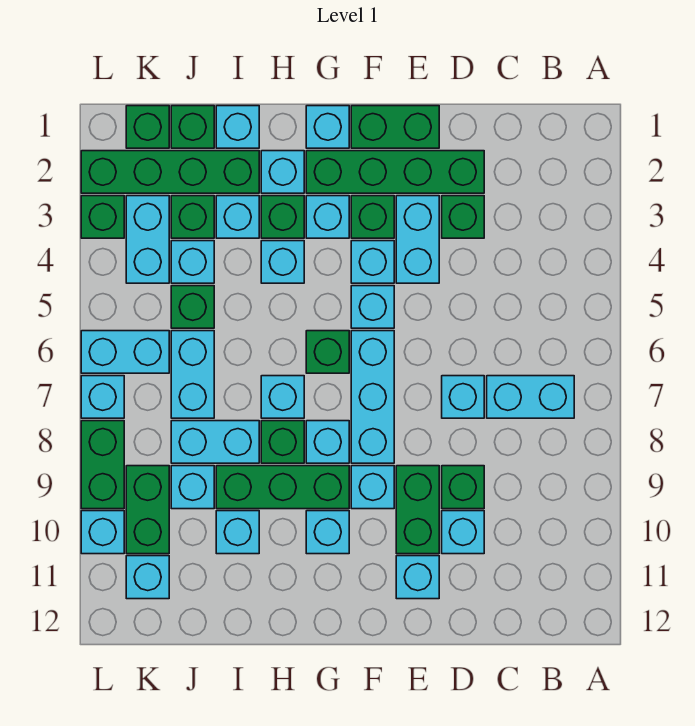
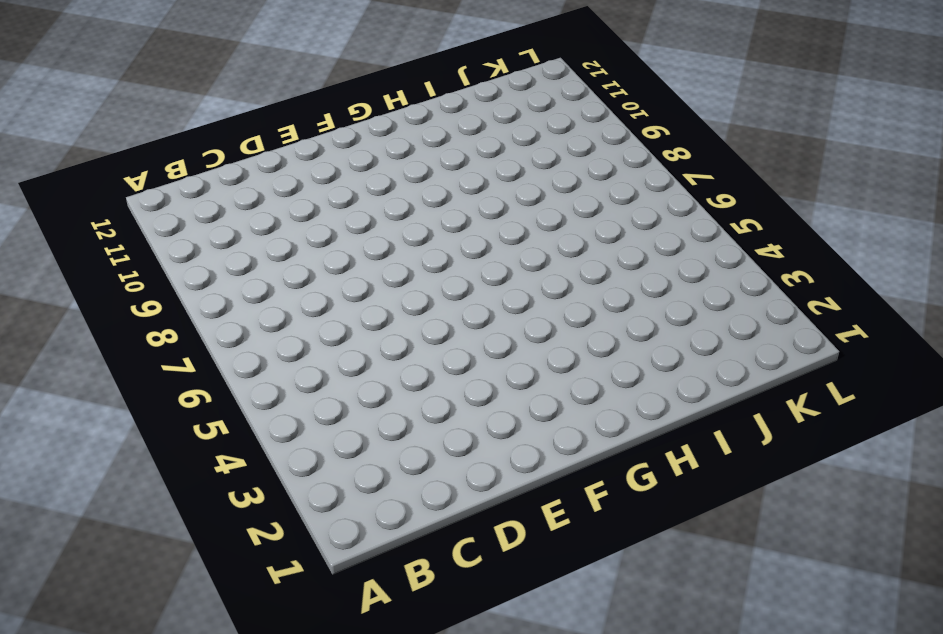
none -> cyan brick B7:C7 level 1
none -> green brick D2:G2 level 1
none -> green brick D3 level 1
none -> cyan brick D7 level 1

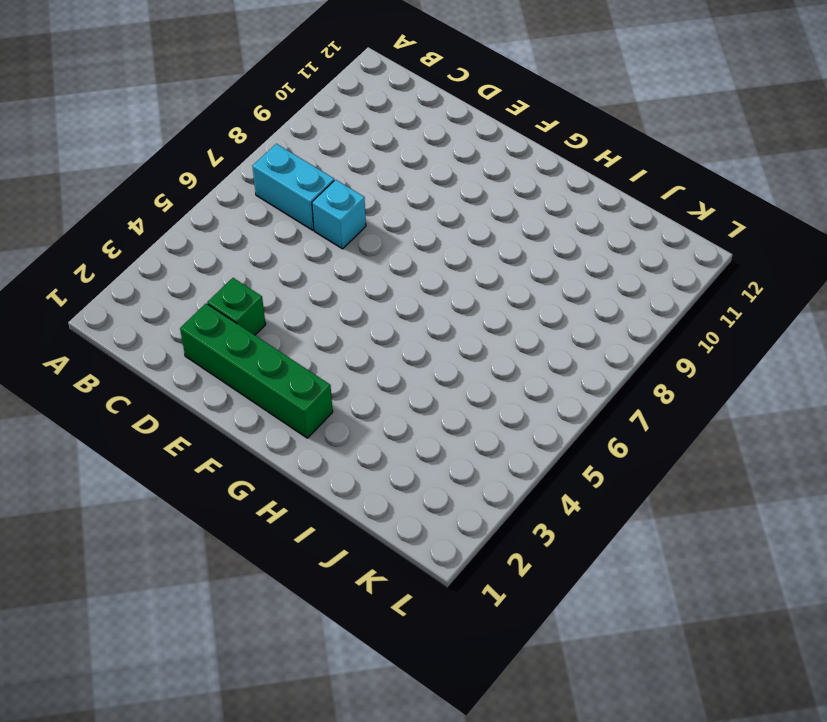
none -> green brick D9 level 1
none -> cyan brick D10 level 1
none -> green brick E1:F1 level 1
none -> cyan brick E3:E4 level 1

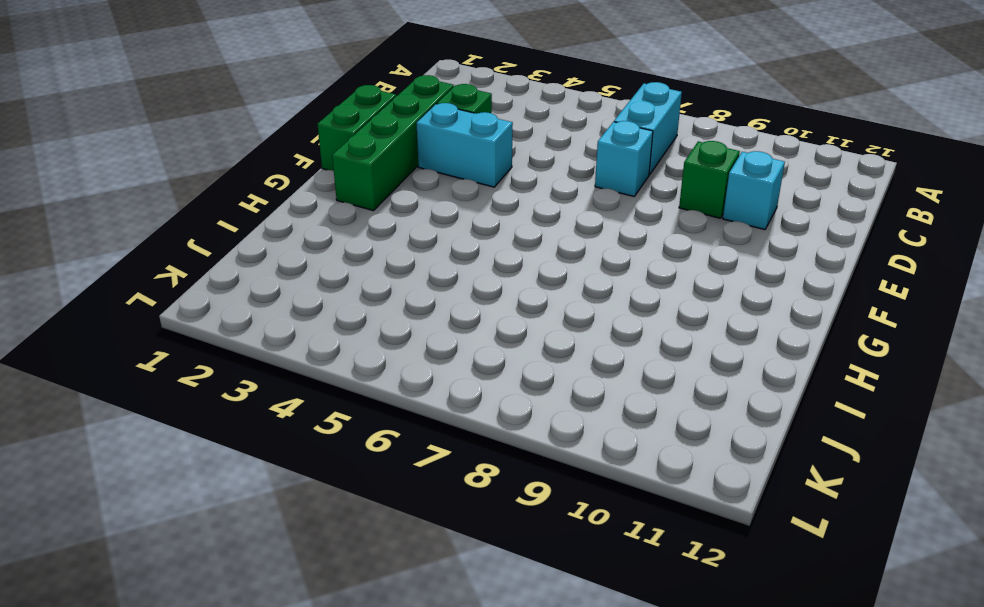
none -> green brick E9:E10 level 1
none -> cyan brick E11 level 1
none -> green brick F3 level 1
none -> cyan brick F4 level 1

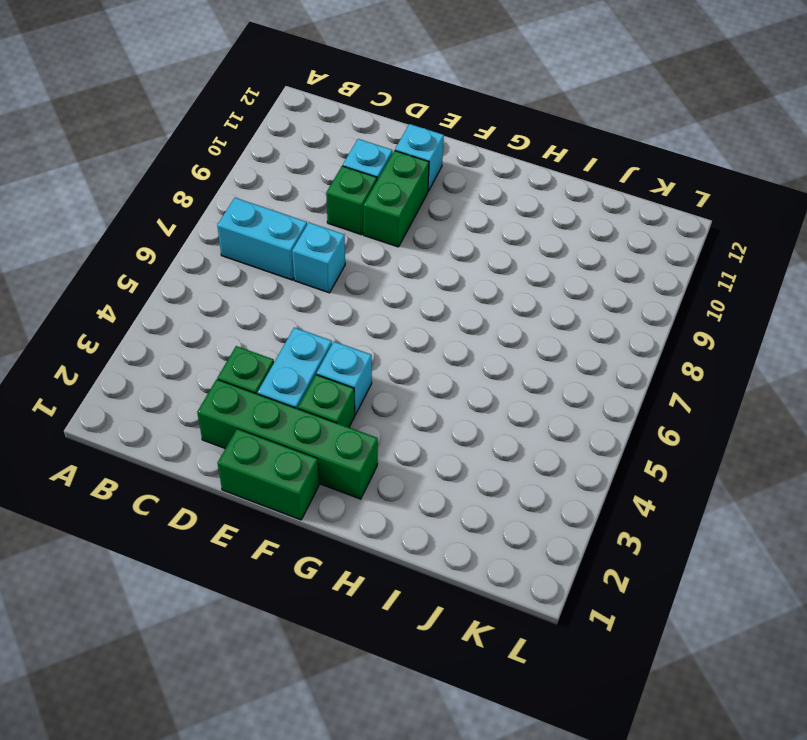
none -> cyan brick F5 level 1
none -> cyan brick F6:F8 level 1
none -> cyan brick F9 level 1
none -> cyan brick G1 level 1

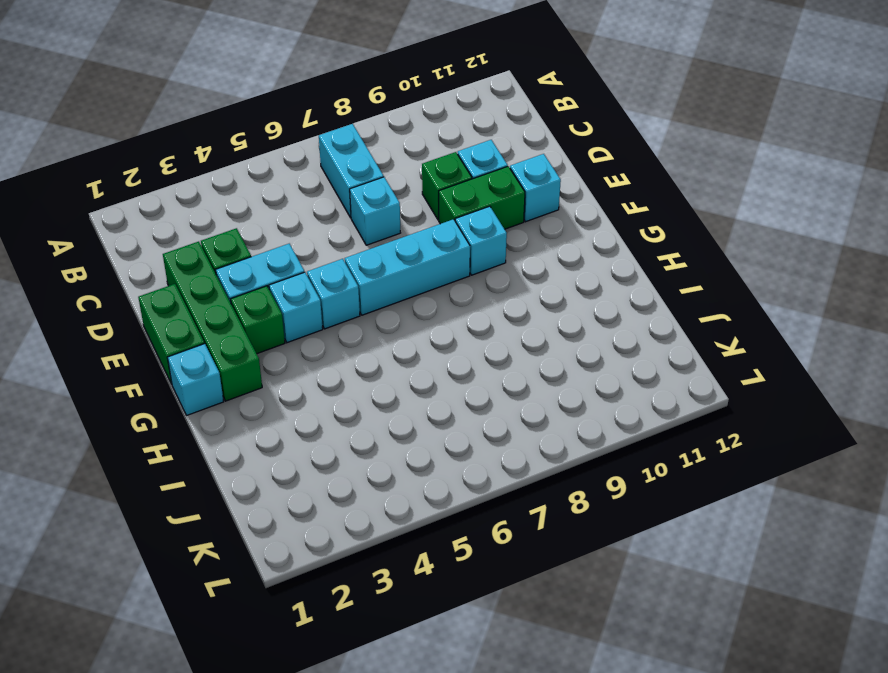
none -> cyan brick G3 level 1
none -> green brick G6 level 1
none -> cyan brick G8 level 1
none -> green brick G9:I9 level 1

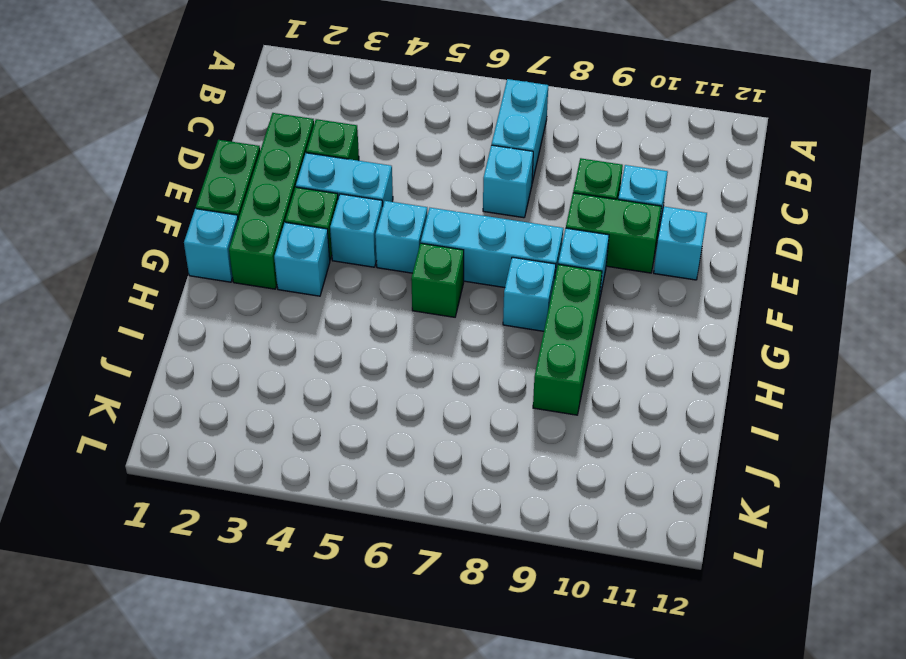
none -> cyan brick G10 level 1
none -> cyan brick H2 level 1
none -> green brick H3 level 1
none -> cyan brick H4 level 1

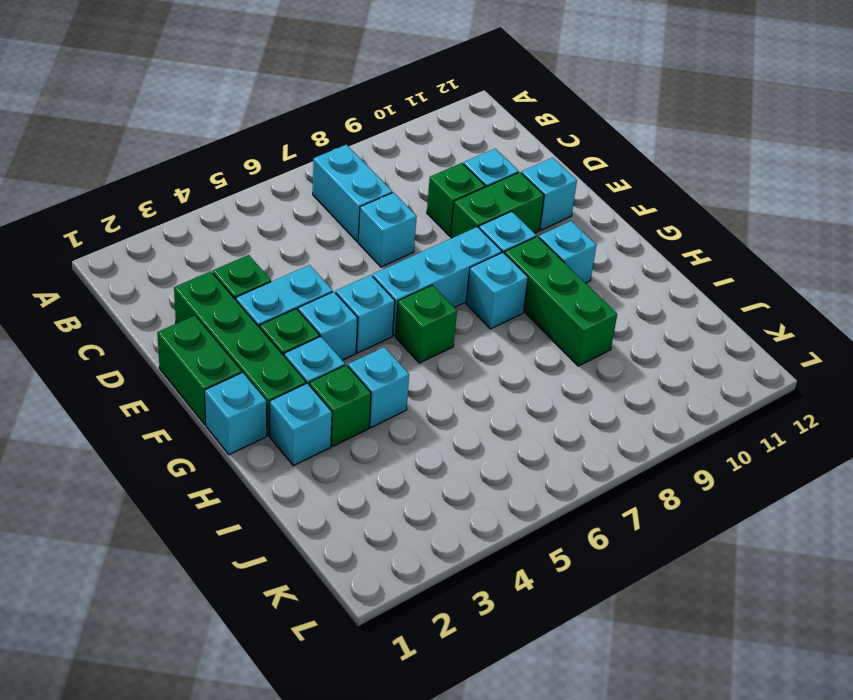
none -> cyan brick H7 level 1
none -> green brick H8 level 1
none -> cyan brick I1 level 1
none -> green brick I2:L2 level 1

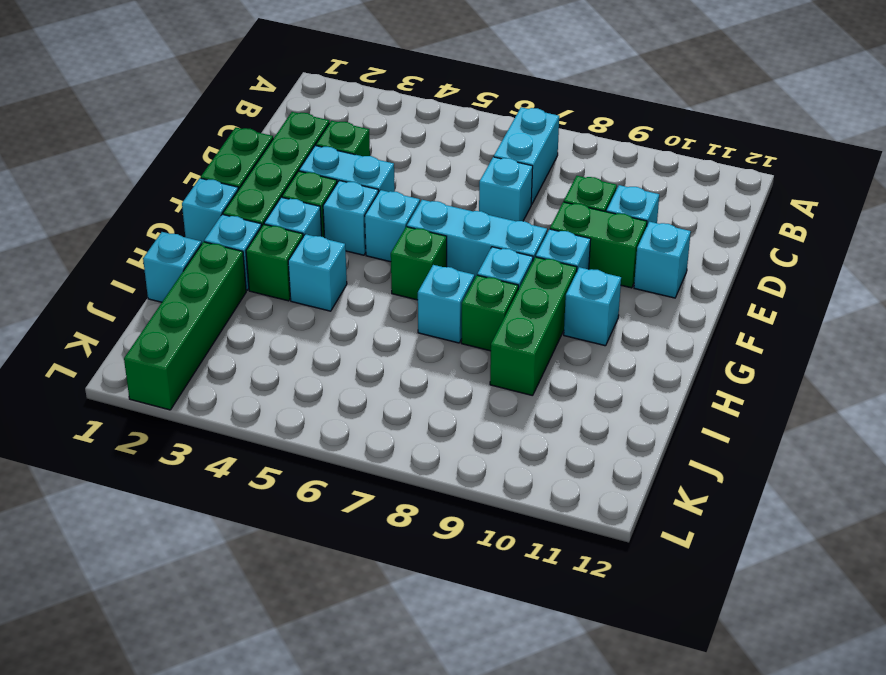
none -> cyan brick I3 level 1
none -> cyan brick I8:J8 level 1
none -> cyan brick I10 level 1
none -> green brick J1 level 1

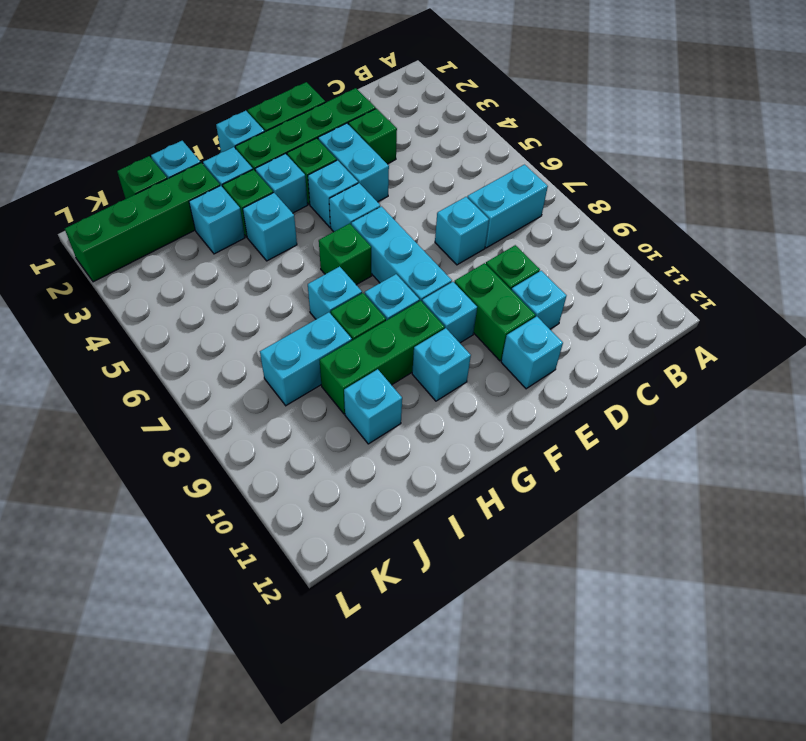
none -> green brick J3 level 1
none -> cyan brick J4 level 1
none -> green brick J5 level 1
none -> cyan brick J6:J7 level 1

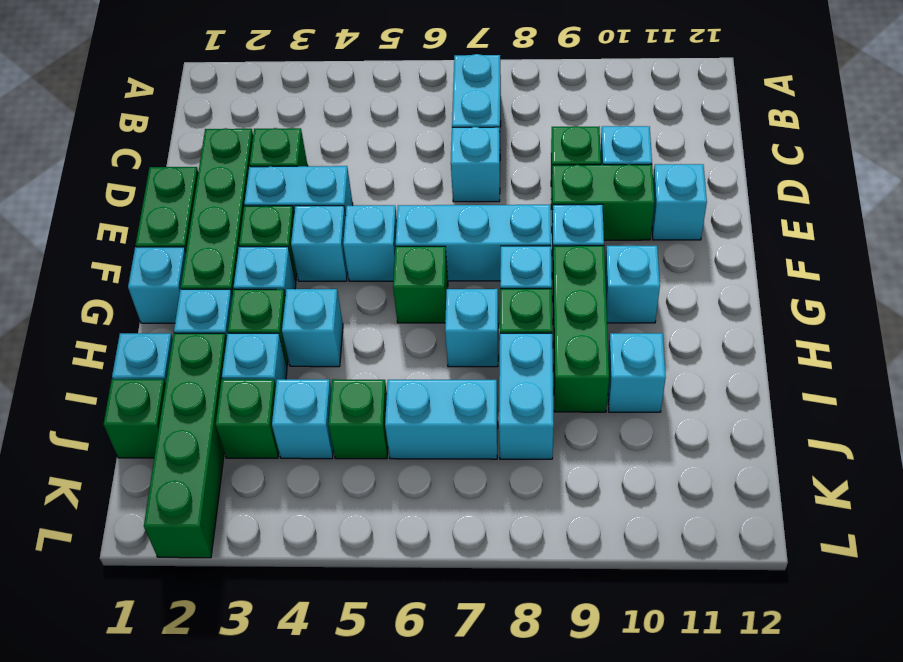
none -> cyan brick J9 level 1
none -> green brick K1 level 1
none -> cyan brick K3:K4 level 1
none -> cyan brick K6:L6 level 1

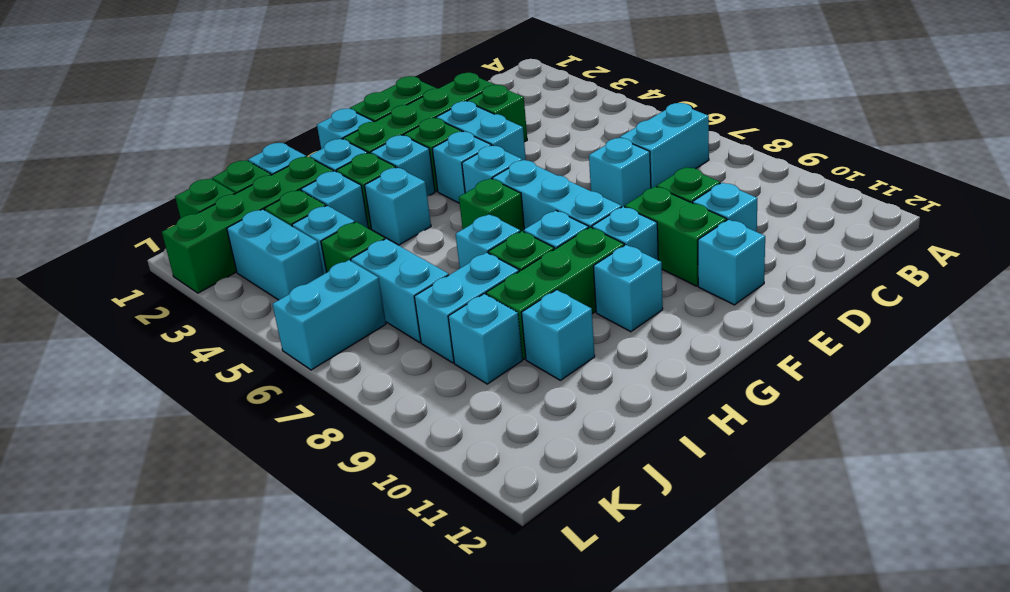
none -> green brick K9:K10 level 1
none -> cyan brick K11 level 1
none -> green brick L3 level 1
none -> cyan brick L7 level 1

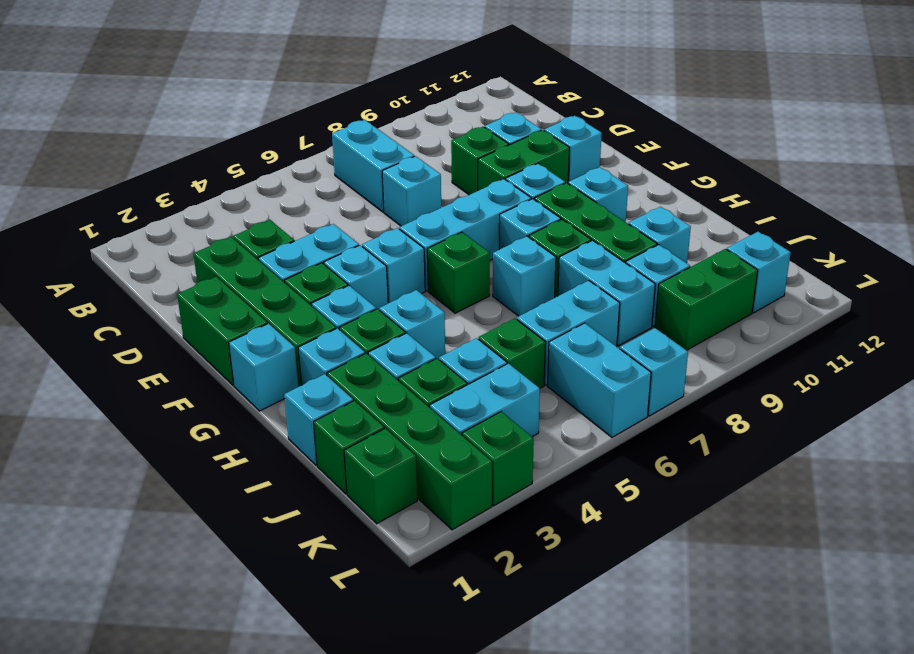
none -> green brick L8:L9 level 1
none -> cyan brick L10 level 1

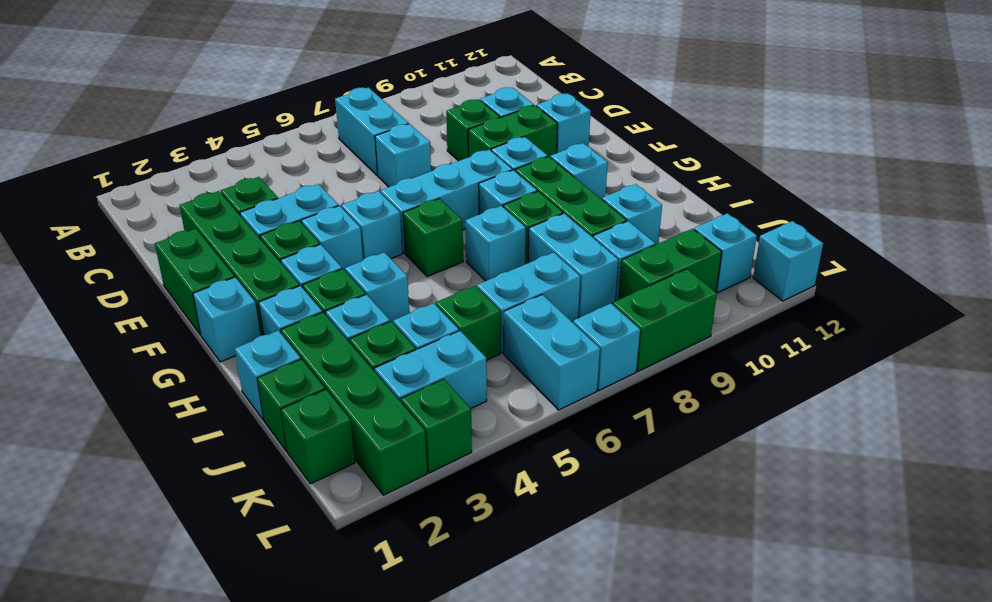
cyan brick L12 level 1 -> cyan brick L10 level 1

